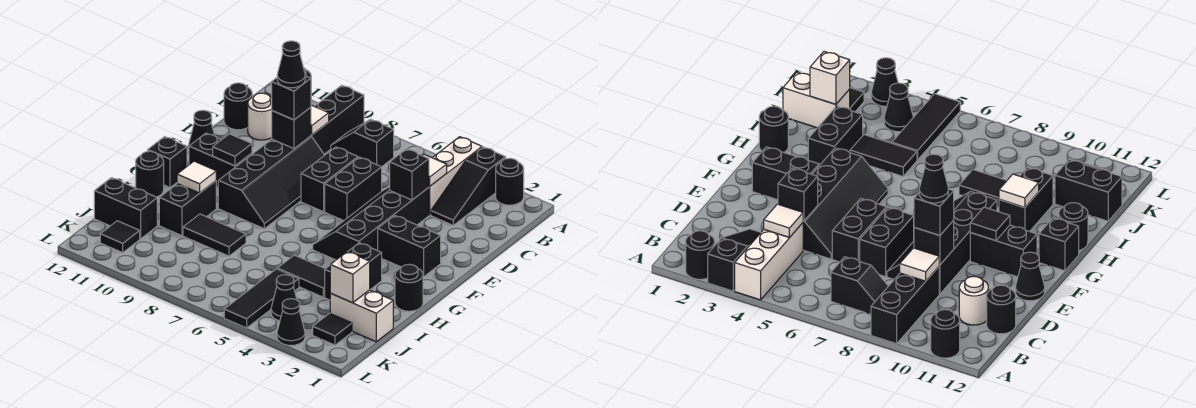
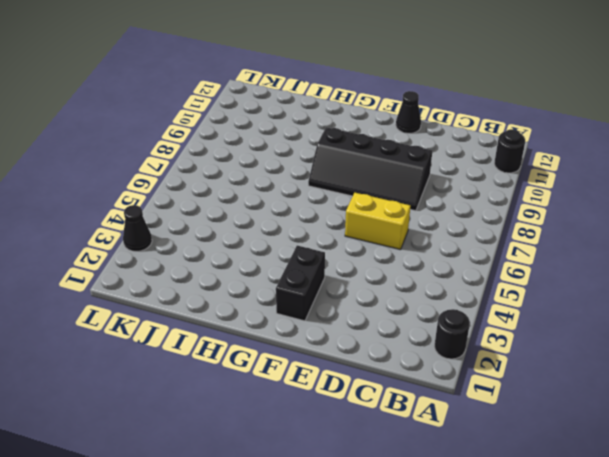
yellow brick D6:E6 level 1 -> black brick D6:E6 level 1
none -> black slope A3:C3 level 1 top A
none -> white brick A4:C4 level 1
none -> black brick A9:C9 level 1
none -> black slope B7:B8 level 1 top 7

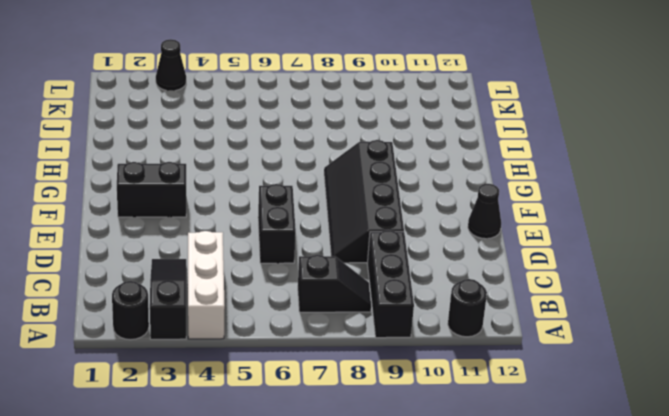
none -> white round brick C11 level 1
none -> black round brick C12 level 1
none -> black slope D4:G5 level 1 top 4
none -> black brick D7:E7 level 1

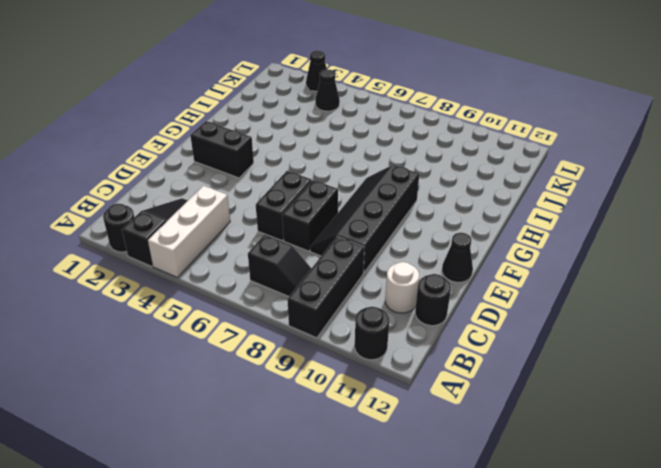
none -> black slope D4:G5 level 1 top 4
none -> black brick F10:F11 level 1
none -> black brick G12 level 1
none -> black round brick H1 level 1

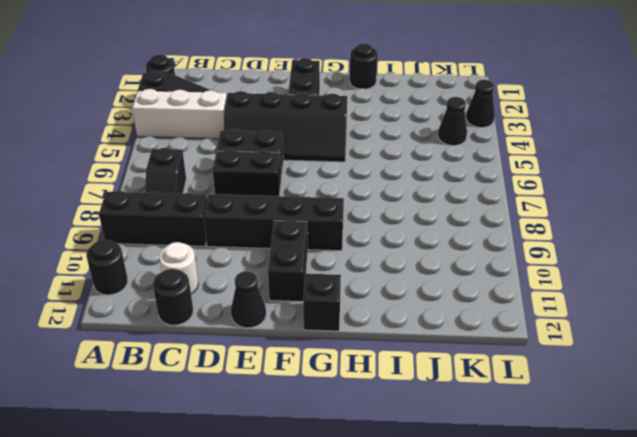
none -> black brick H3:I3 level 1
none -> black brick H10:I10 level 1
none -> black round brick H12 level 1
none -> black tile I4:I5 level 1

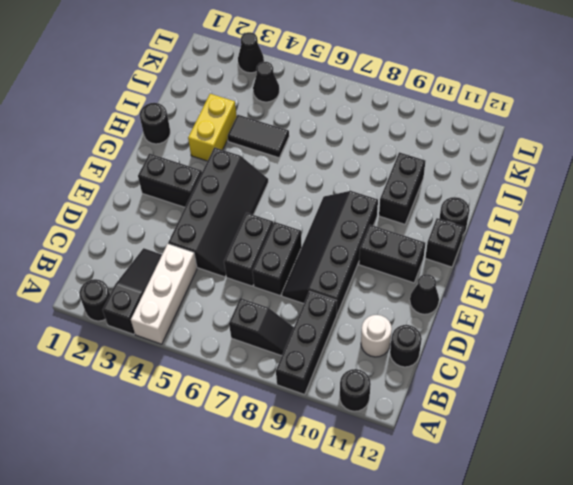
yellow brick H3:I3 level 1 -> black brick H3:I3 level 1
none -> black tile I8:I9 level 1
none -> white brick J1:J2 level 1
none -> black tile J5:L5 level 1
none -> black brick J11:J12 level 1

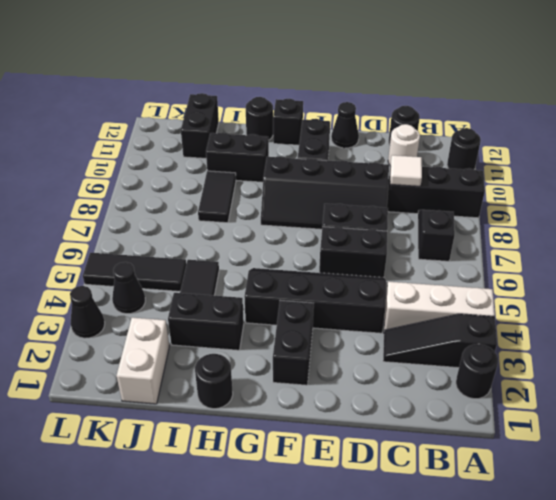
none -> black tile K2 level 1
none -> black tile K11 level 1
none -> white tile C4 level 2
none -> black brick D4 level 2

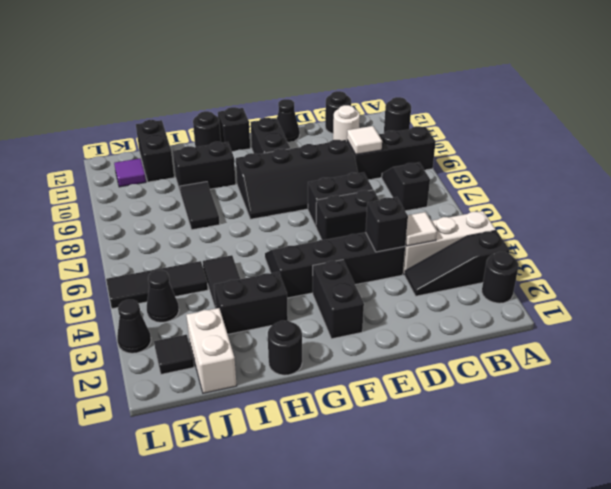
purple tile K11 level 1 -> black tile K11 level 1
none -> black brick D9 level 2
none -> black tile F10 level 2
none -> white tile H10 level 2
none -> white brick J2 level 2

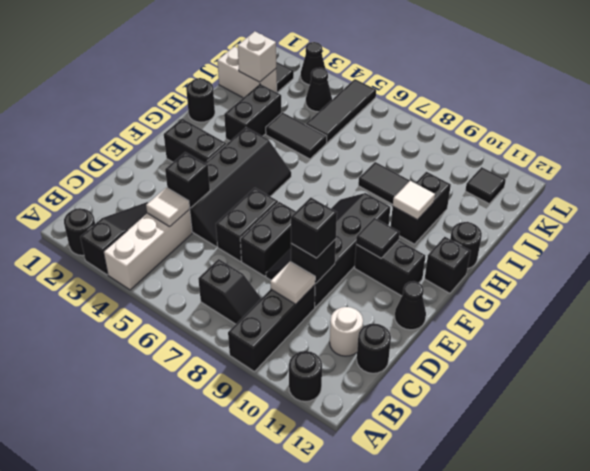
none -> black brick J11:J12 level 1
none -> black cone D9 level 4

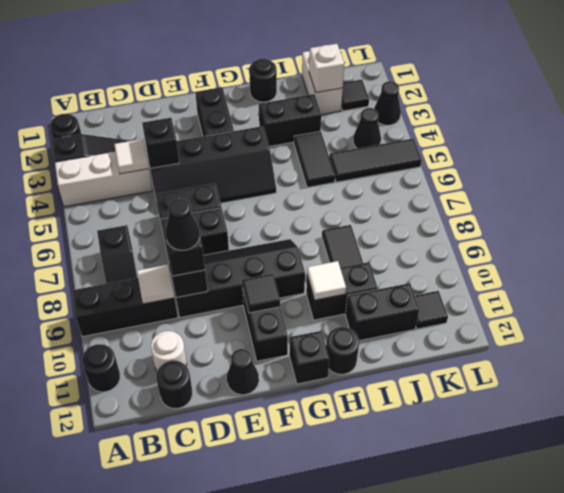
black brick I11:J11 level 1 -> black brick J11:J12 level 1

